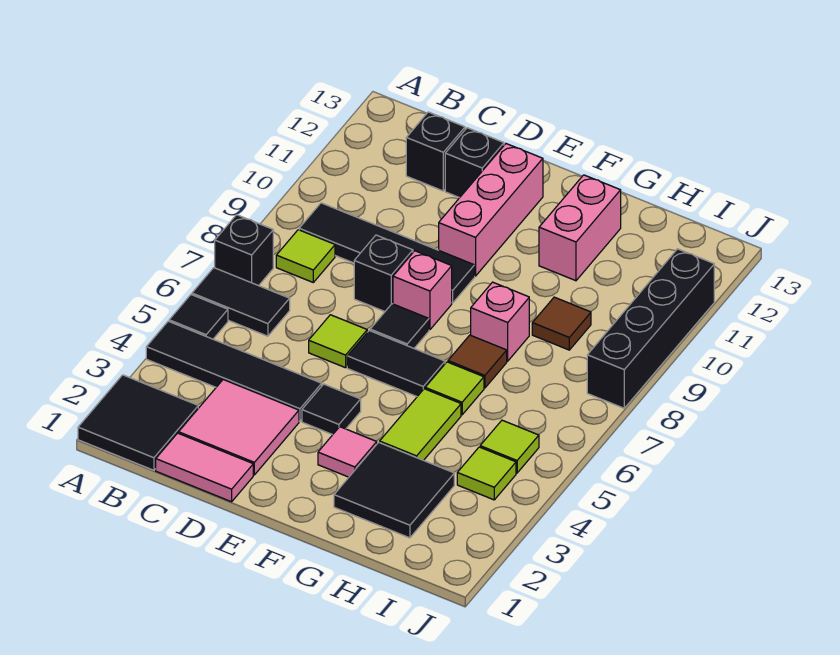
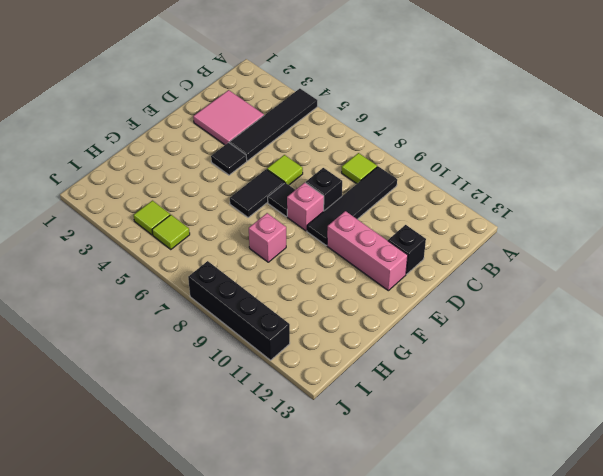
none -> black tile A1:B2 level 1
none -> black tile A5 level 1
none -> black tile A6:B6 level 1

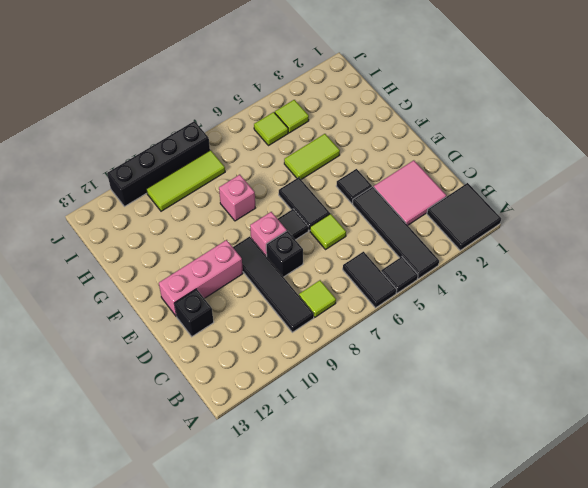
lime tile I8:I10 level 1 -> none
none -> black brick A7 level 1
none -> pink tile C1:D1 level 1
none -> black brick C12 level 1

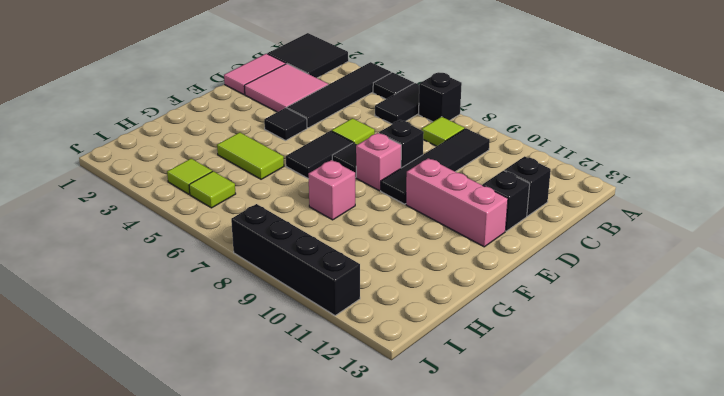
none -> pink tile F3 level 1
none -> black tile G2:H3 level 1
none -> lime tile G6 level 1

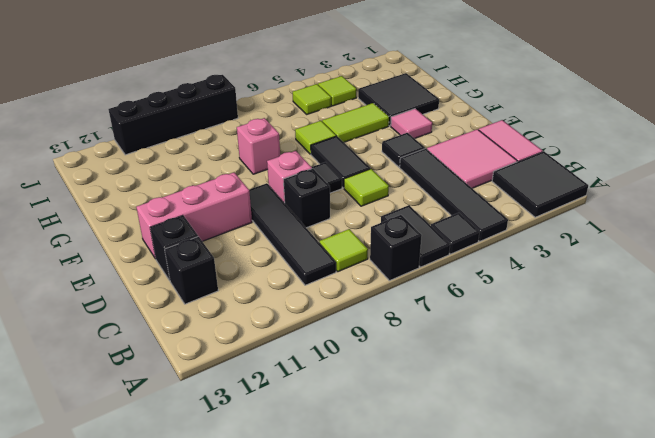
none -> brown tile G7 level 1
none -> pink brick G11:G12 level 1
none -> brown tile H9 level 1

